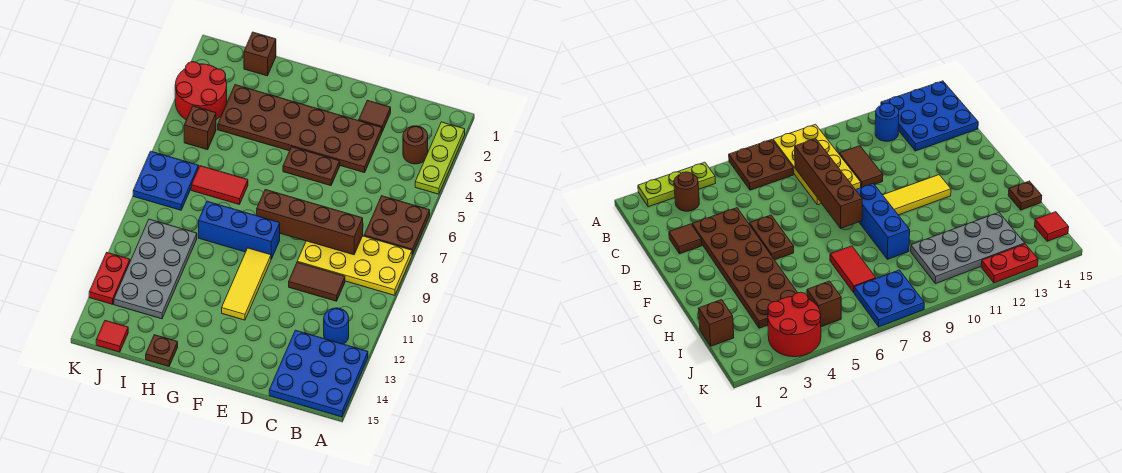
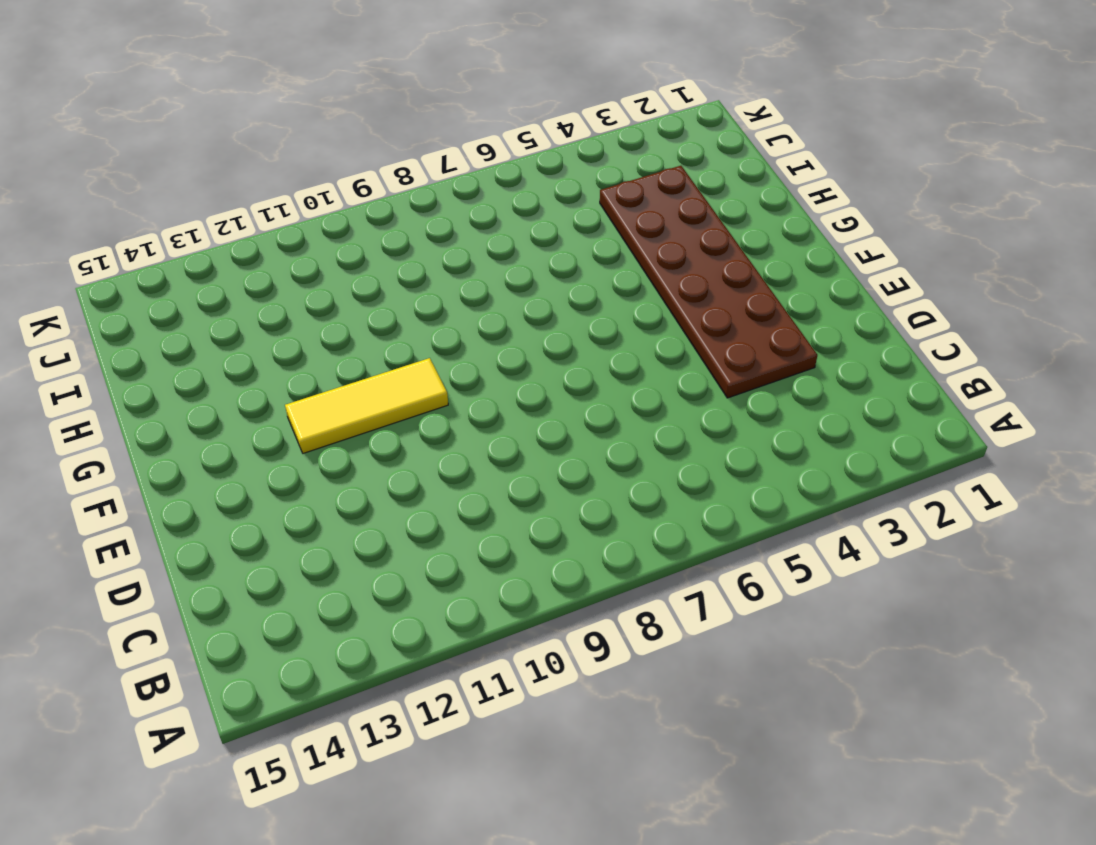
none -> lime plate A2:A4 level 1
none -> brown plate A6:B7 level 1
none -> yellow plate A8:D9 level 1

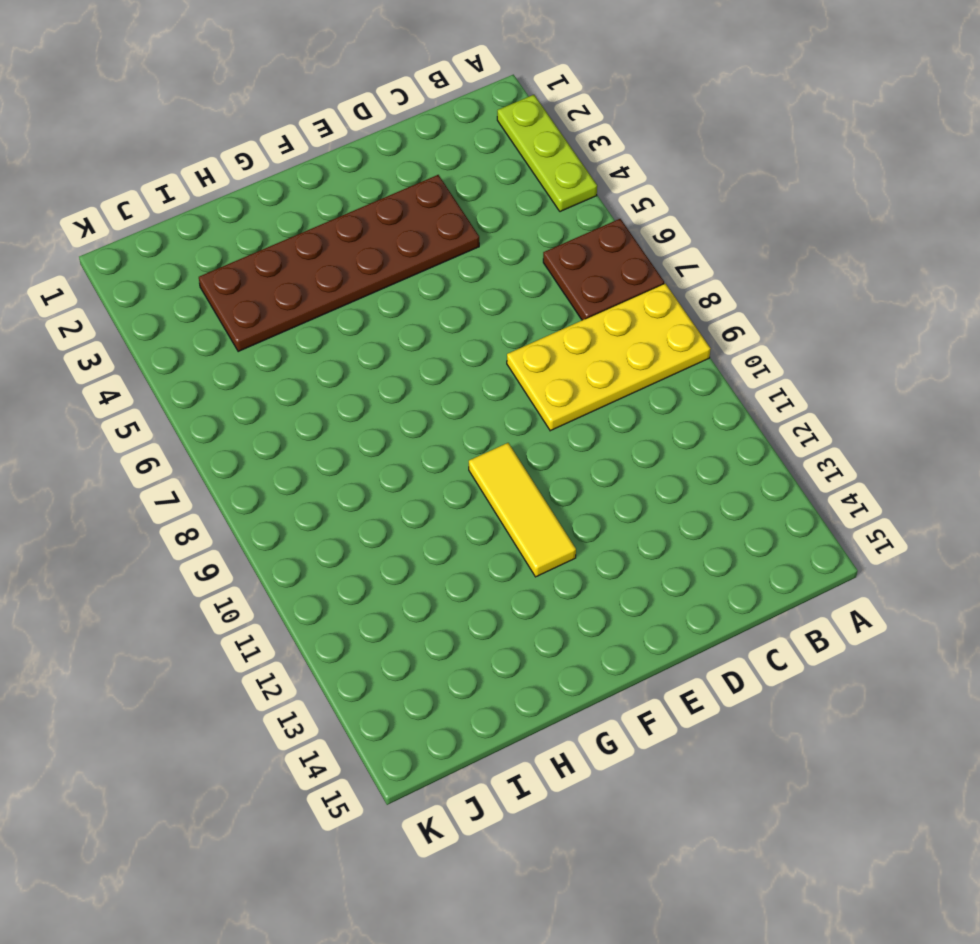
none -> blue plate A13:C15 level 1
none -> brown round brick B3 level 1
none -> blue round brick B12 level 1

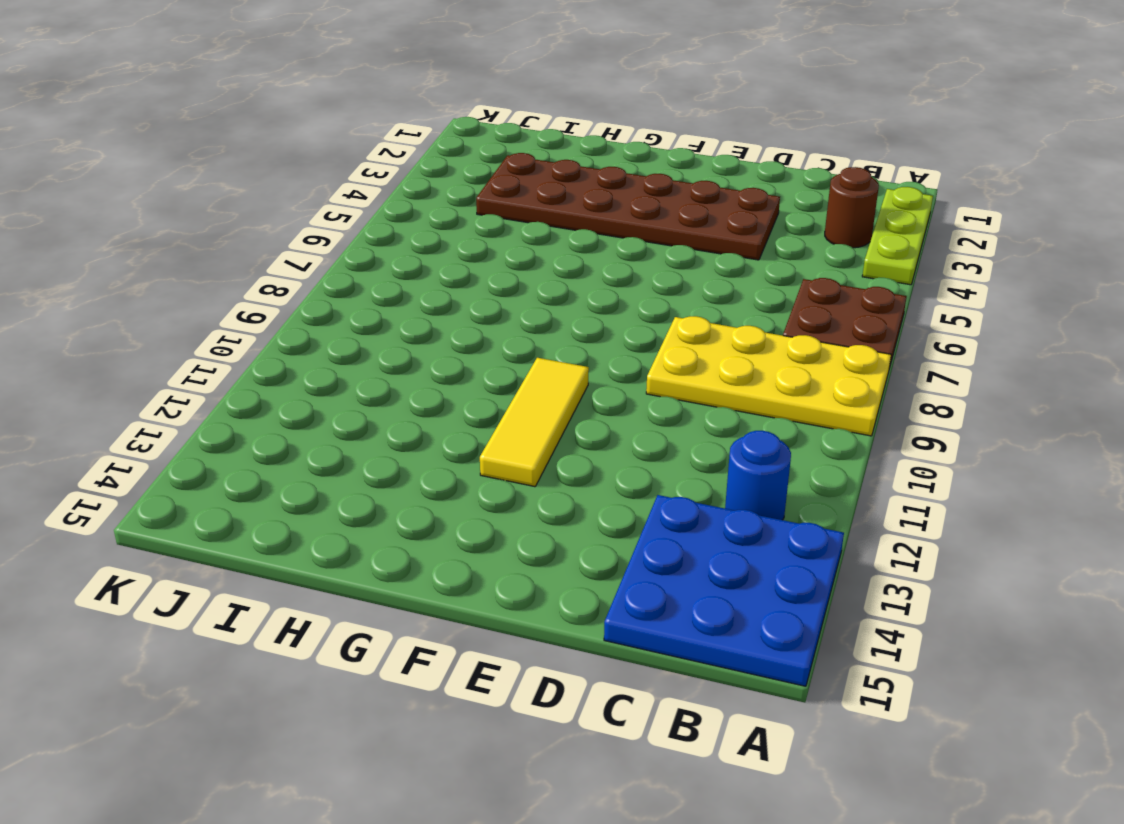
none -> brown tile C10:D10 level 1
none -> brown tile D2 level 1
none -> brown plate E5:F5 level 1

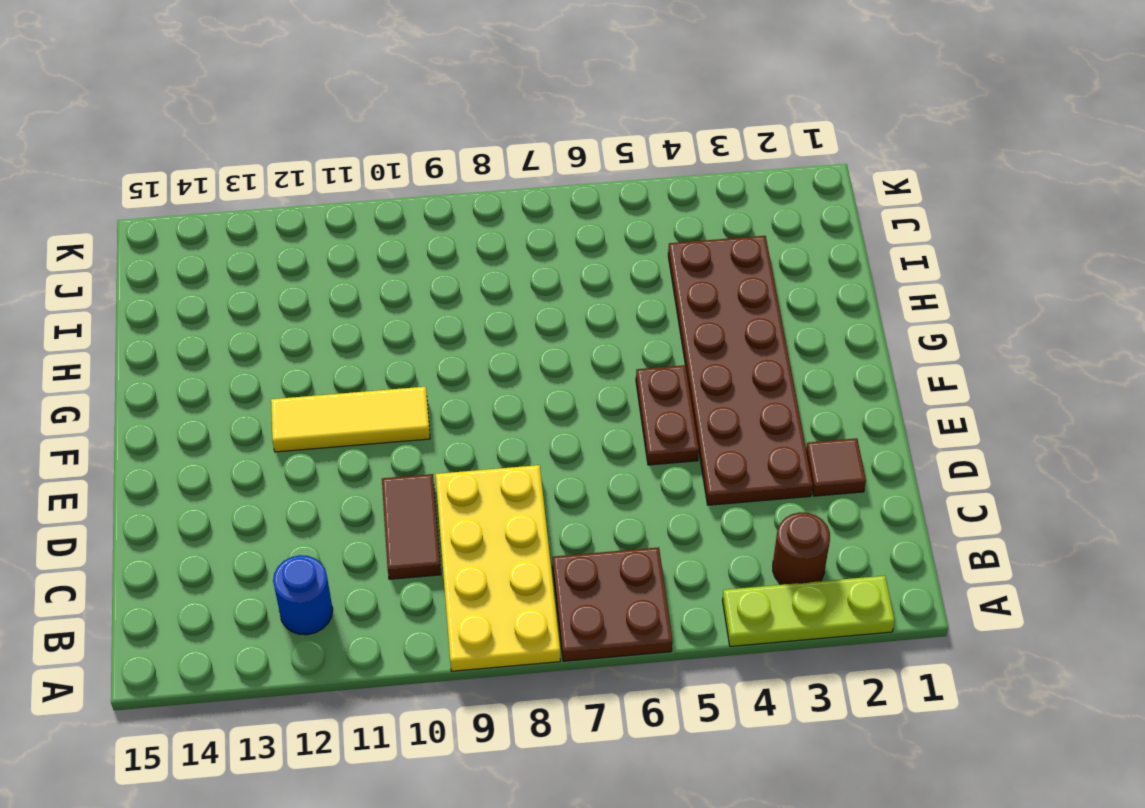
none -> blue plate A13:C15 level 1
none -> blue brick F9:H9 level 1
none -> red tile H7:I7 level 1

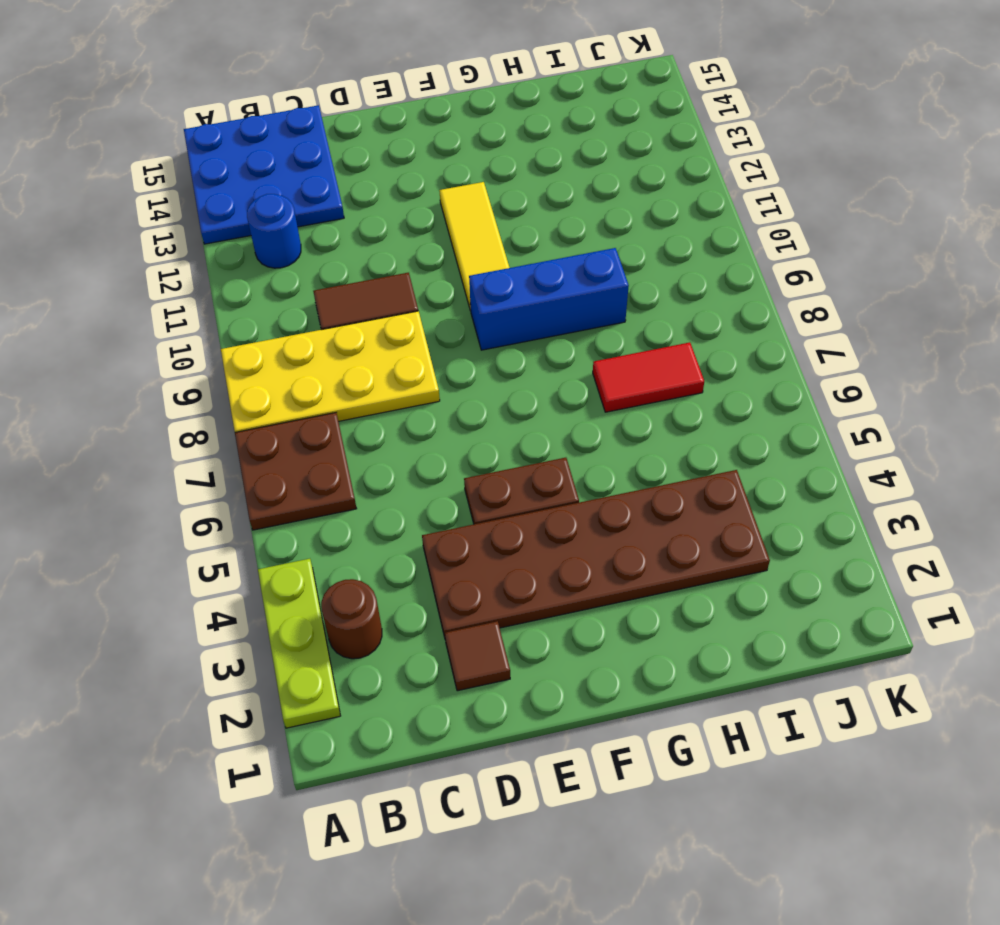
none -> brown plate H15 level 1
none -> brown brick I1 level 1
none -> grey plate I10:J13 level 1

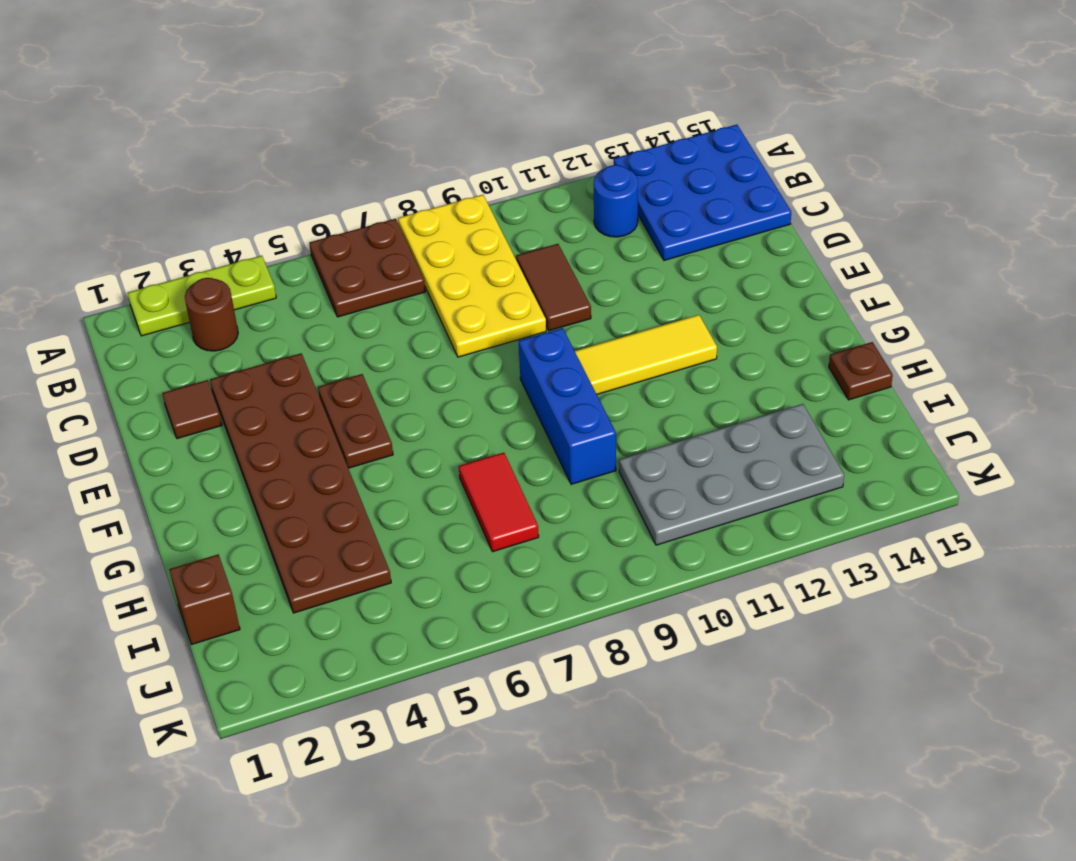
none -> red round brick J3:K4 level 1
none -> brown brick J5 level 1
none -> blue plate J7:K8 level 1

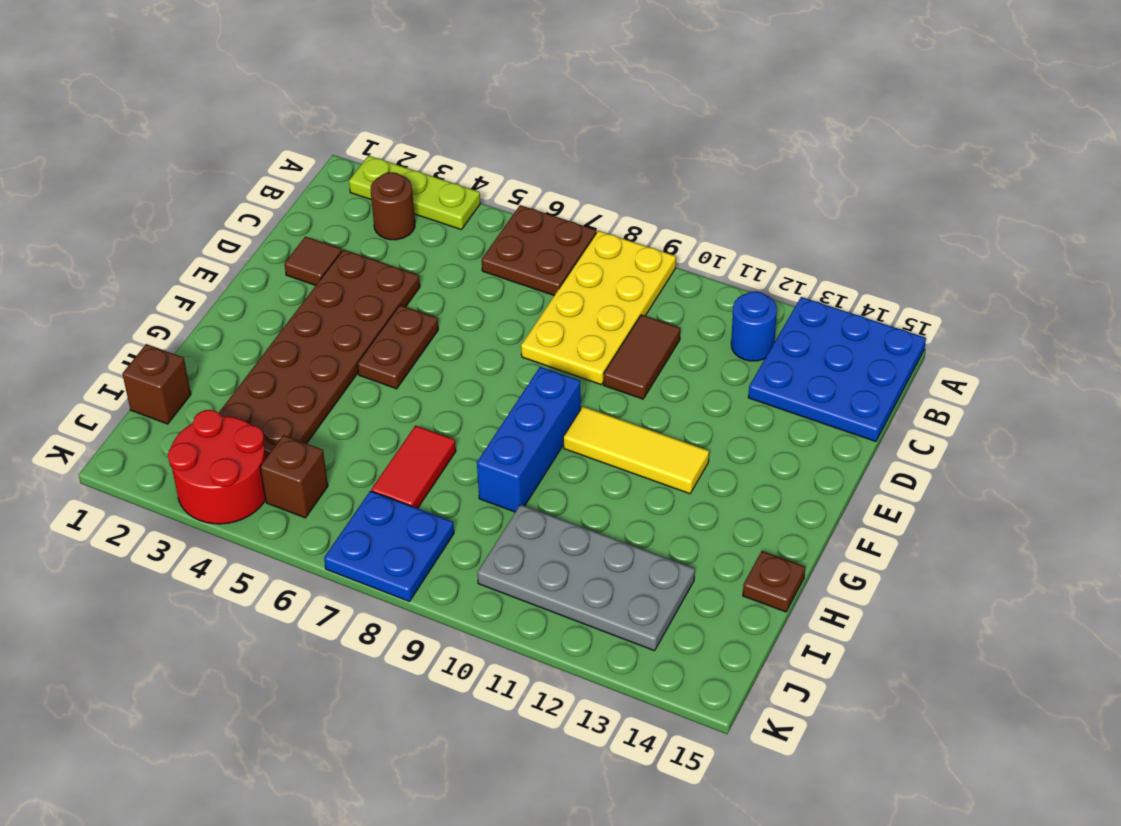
none -> red tile J15 level 1
none -> red plate K12:K13 level 1
none -> brown brick C8:F8 level 2

